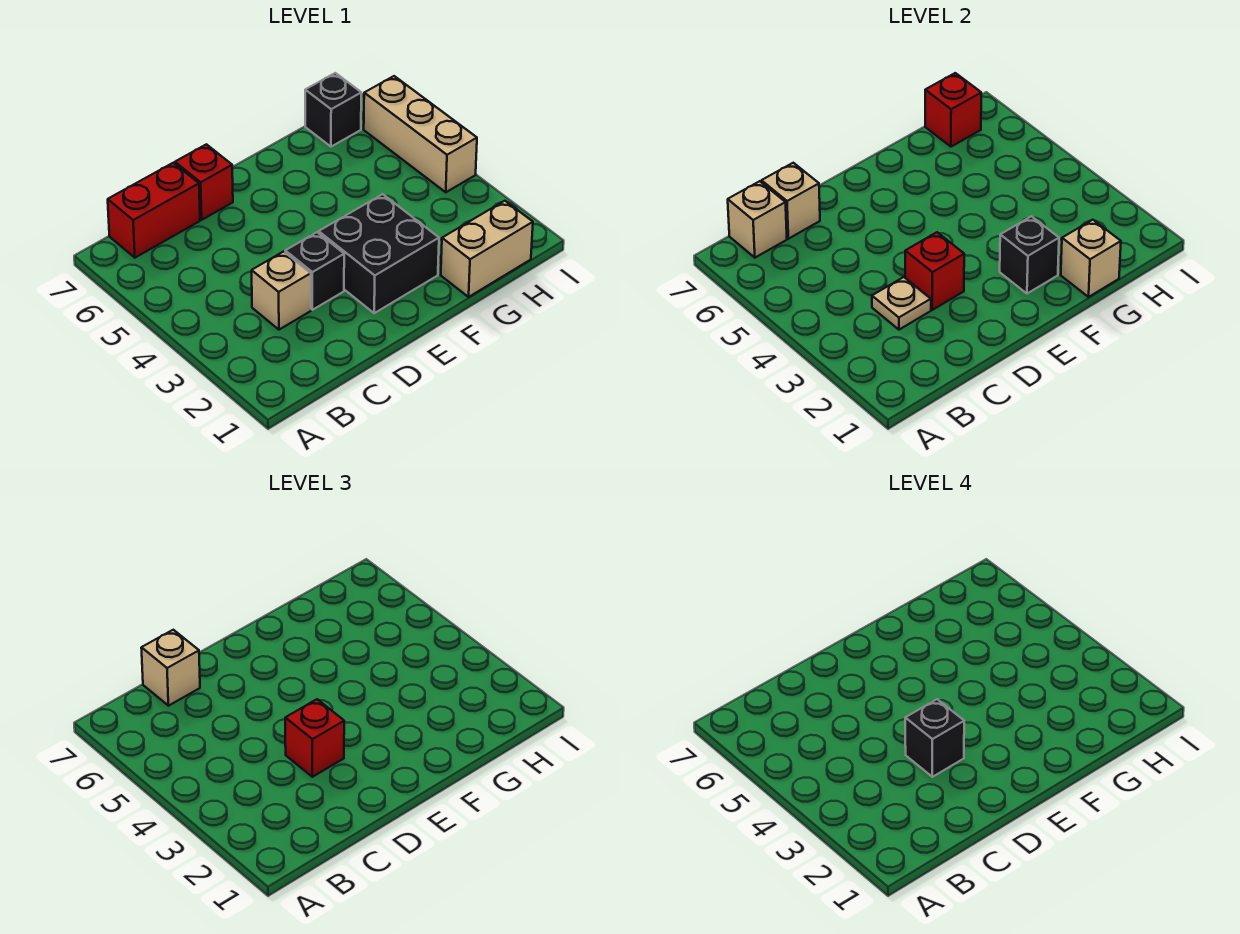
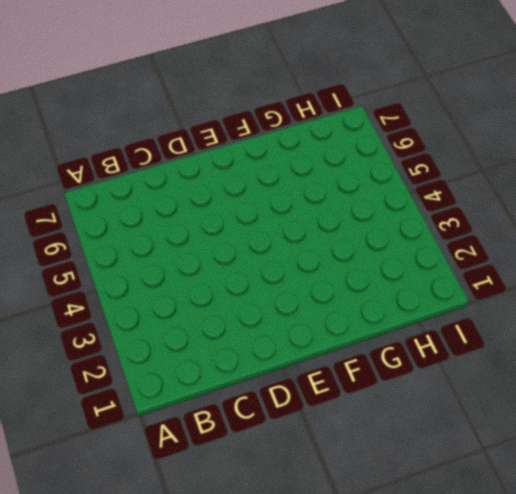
none -> red brick B7:C7 level 1
none -> tan brick C3 level 1
none -> black brick D3 level 1

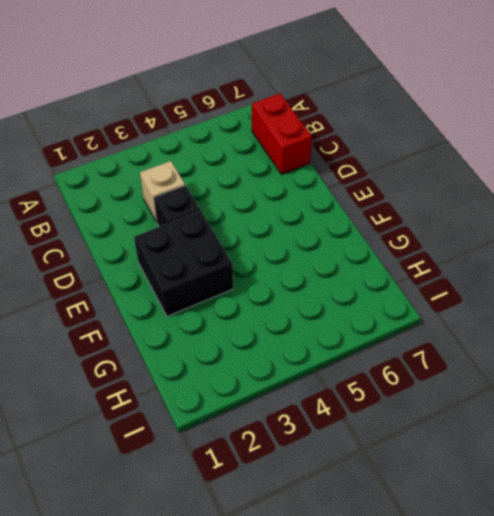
none -> red brick D7 level 1
none -> tan brick G1:H1 level 1
none -> black brick H7 level 1

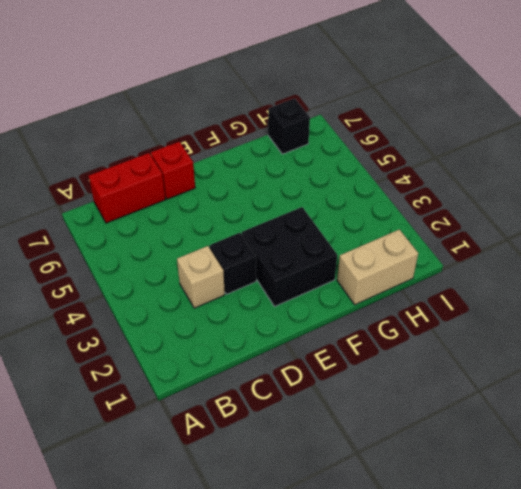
none -> tan brick I4:I6 level 1
none -> tan brick B7 level 2
none -> tan plate C3 level 2

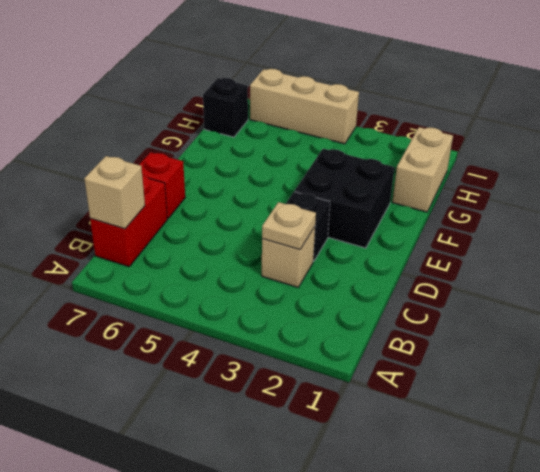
none -> tan brick C7 level 2
none -> red brick D3 level 2
none -> black brick F2 level 2

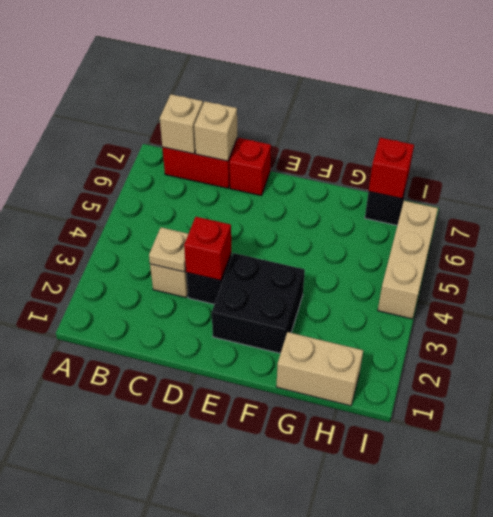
none -> black brick F2 level 2
none -> tan brick G1 level 2
none -> tan brick C7 level 3

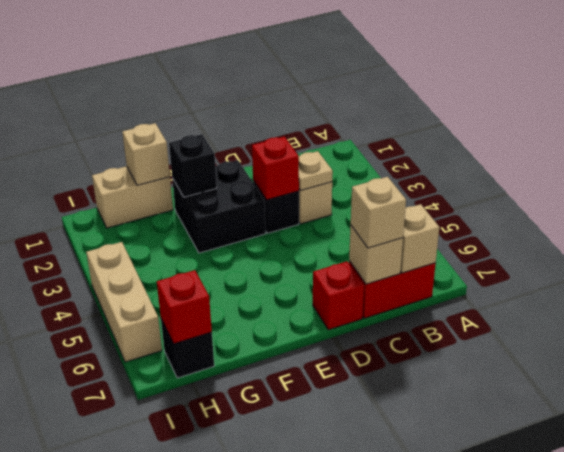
none -> red brick D3 level 3
none -> black brick D3 level 4

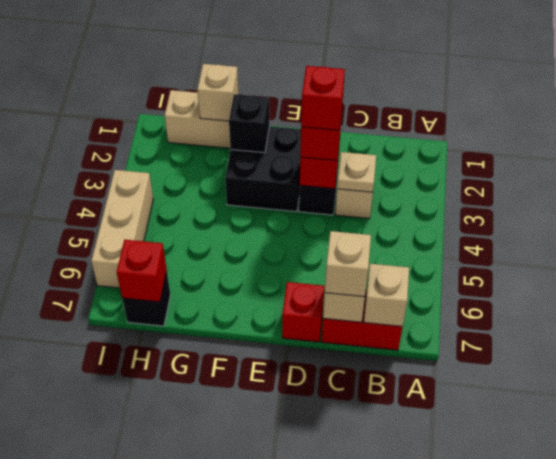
red brick D3 level 4 -> black brick D3 level 4

